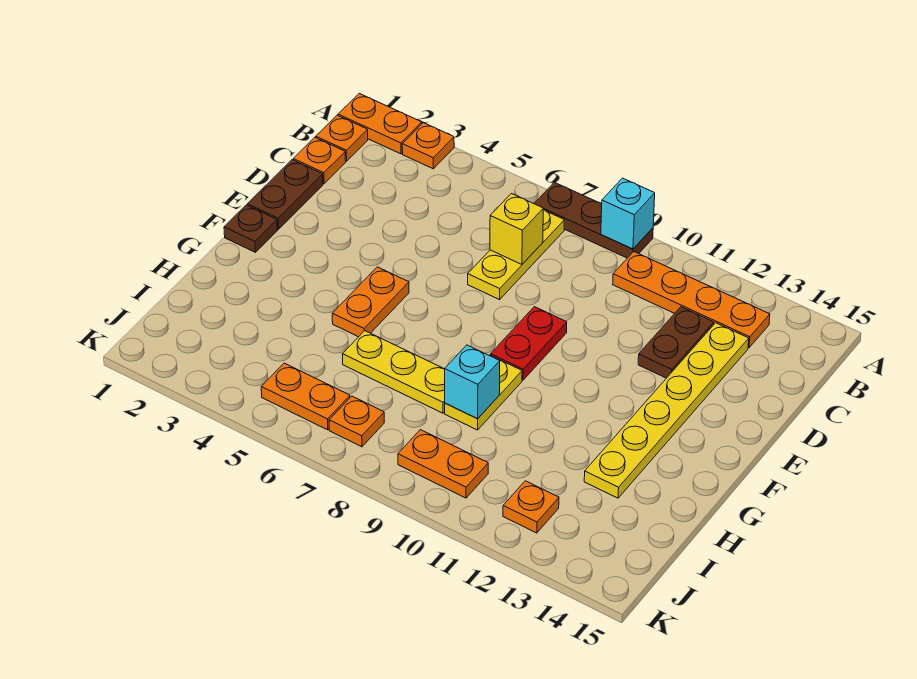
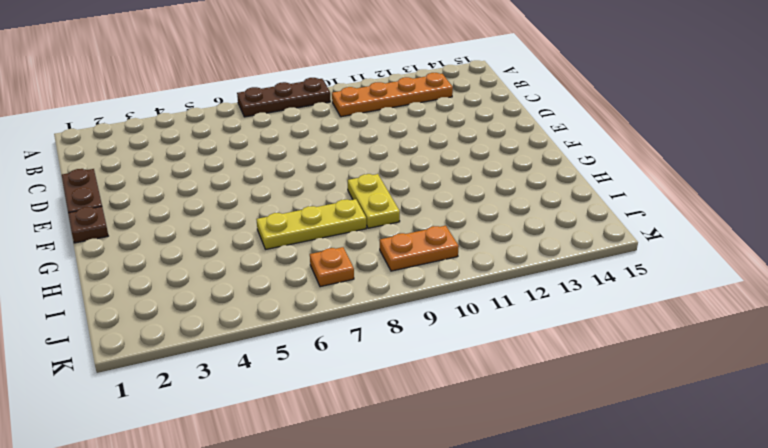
none -> orange plate A1:A2 level 1
none -> orange plate A3 level 1
none -> orange plate B1 level 1

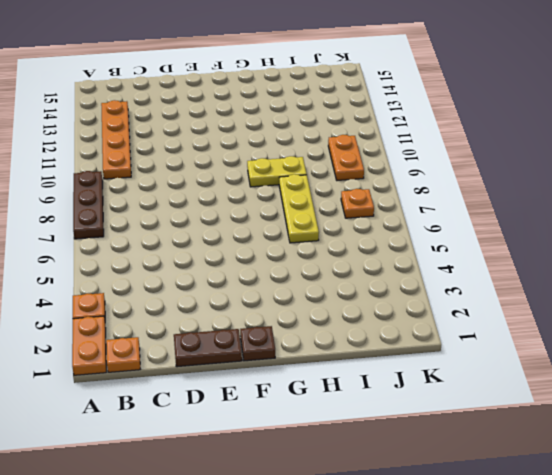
none -> yellow plate B7:D7 level 1
none -> orange plate C1 level 1
none -> brown plate C12:D12 level 1

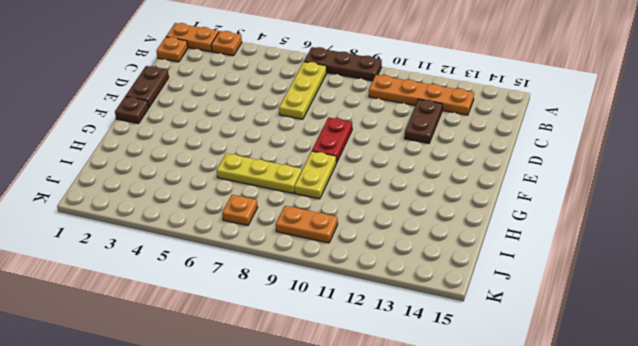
none -> orange plate C1 level 1
none -> yellow plate C13:H13 level 1
none -> orange plate F5:G5 level 1

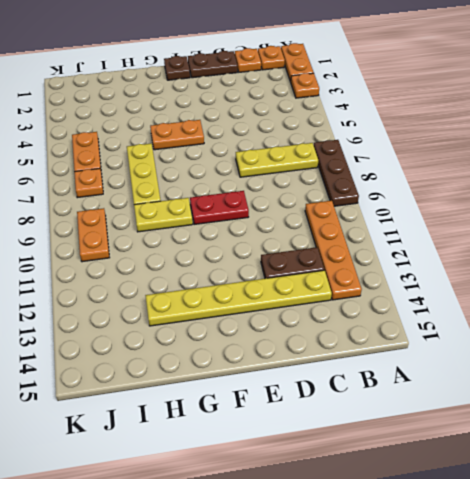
none -> orange plate J12 level 1
none -> cyan brick A9 level 2
none -> yellow brick C7 level 2

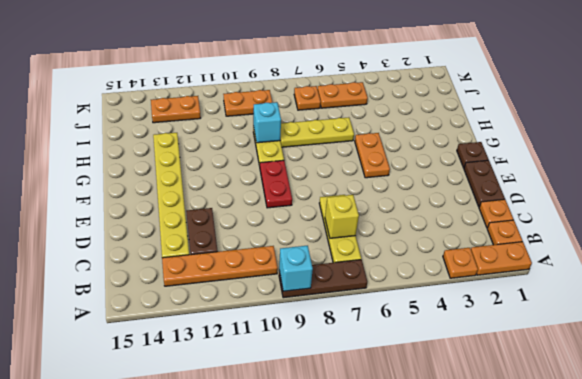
orange plate J12:J13 level 1 -> orange plate J12 level 1

